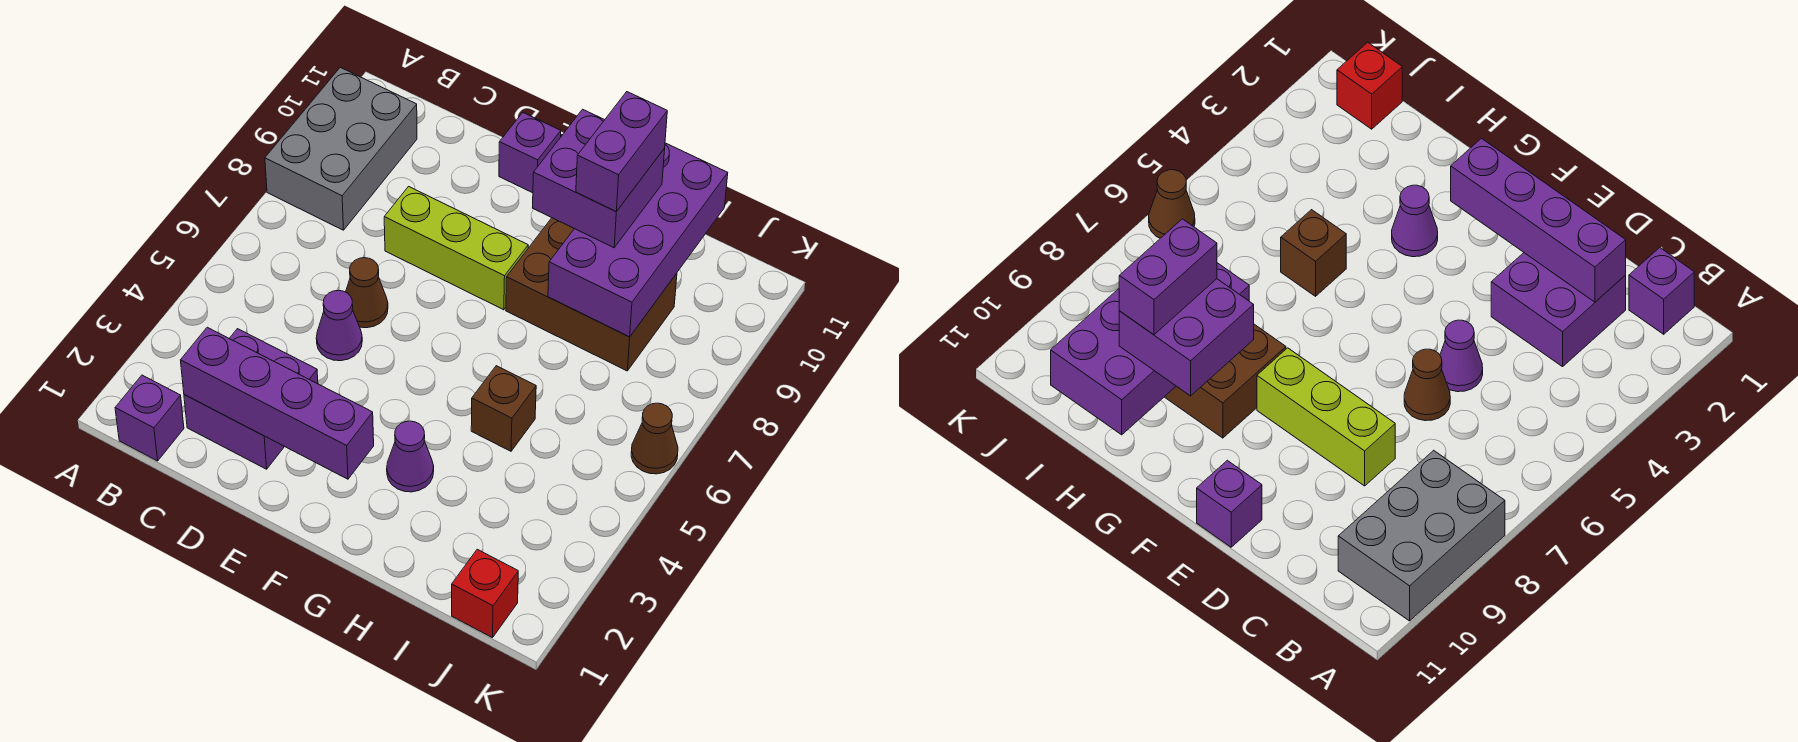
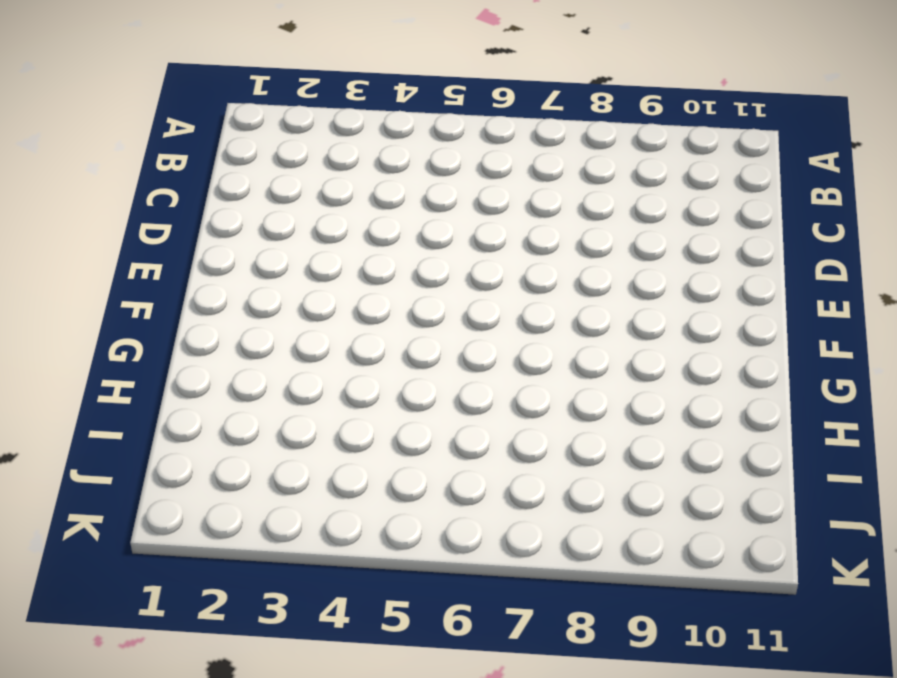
none -> grey brick A8:B10 level 1
none -> purple brick B1 level 1
none -> purple brick C2:D3 level 1

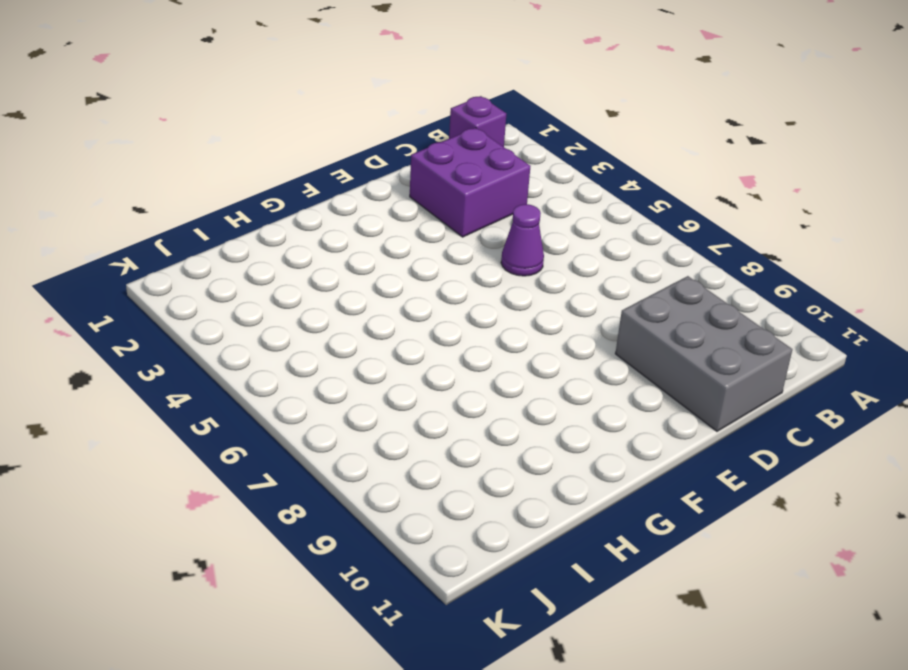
grey brick C9:D11 level 1 -> grey brick A8:B10 level 1
none -> brown cone D6 level 1
none -> lime brick D8:F8 level 1
none -> purple brick E11 level 1

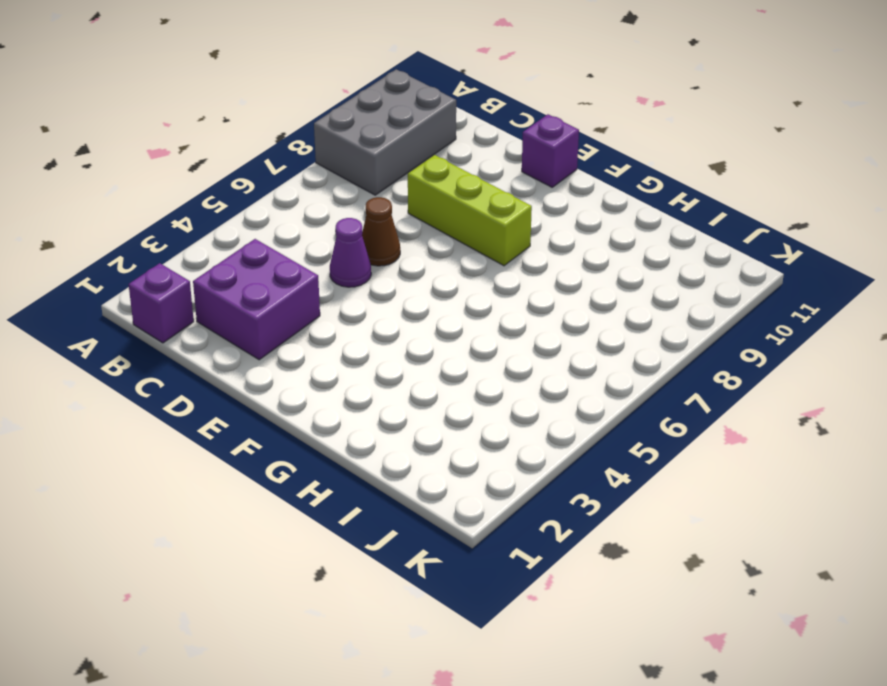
none -> purple cone G3 level 1
none -> brown brick G8:I9 level 1
none -> brown brick H5 level 1

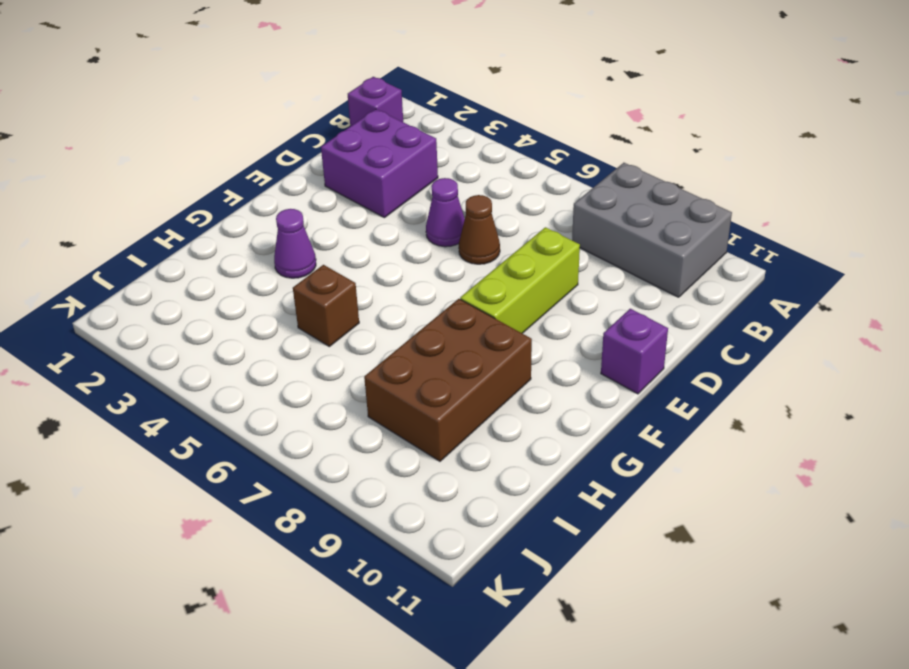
none -> red brick J1 level 1
none -> brown cone K6 level 1
none -> purple brick C2:F2 level 2

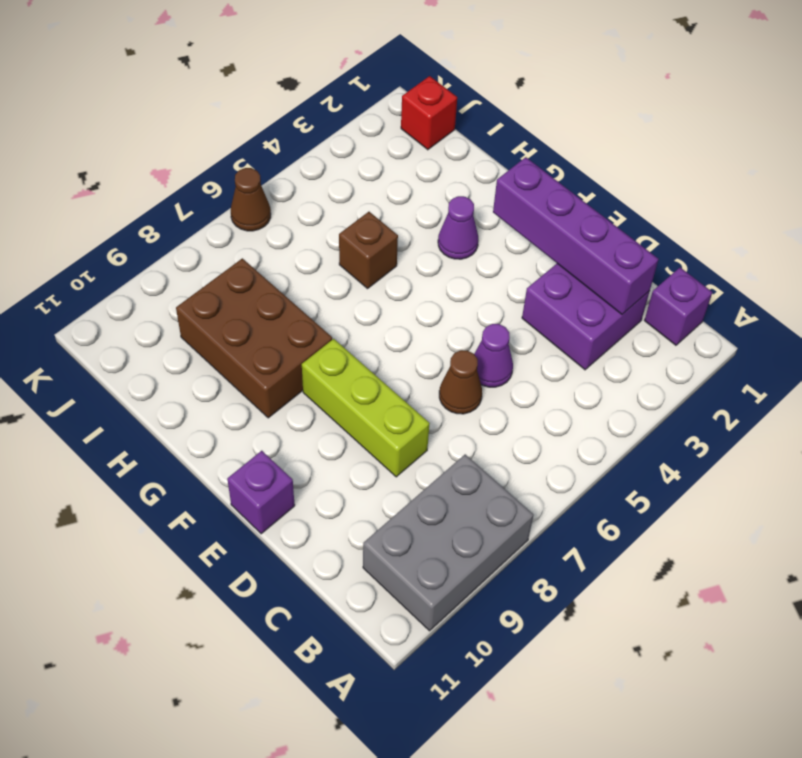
none -> purple brick H8:I11 level 2
none -> purple brick G9:H10 level 3
none -> purple brick H9:H10 level 4

